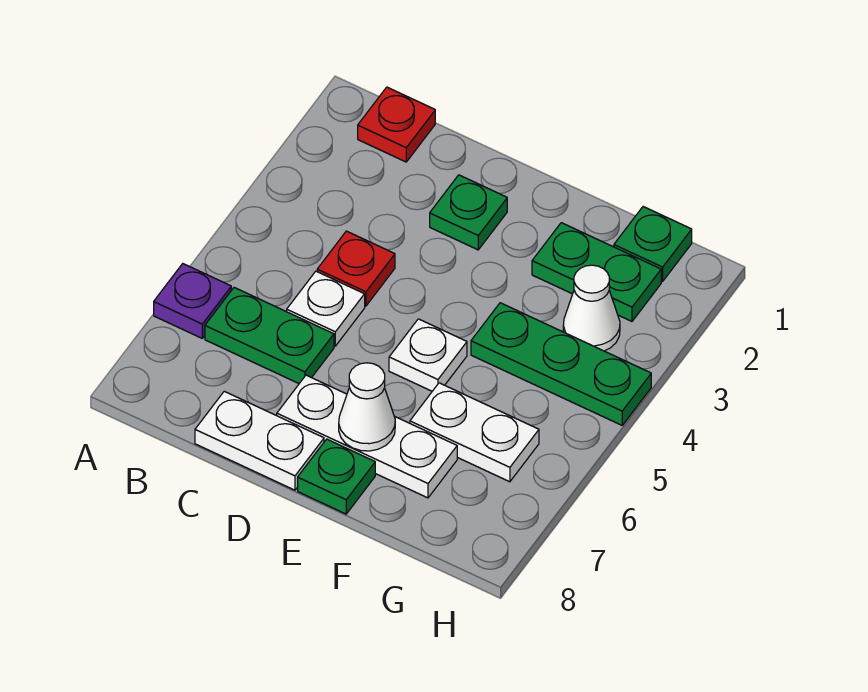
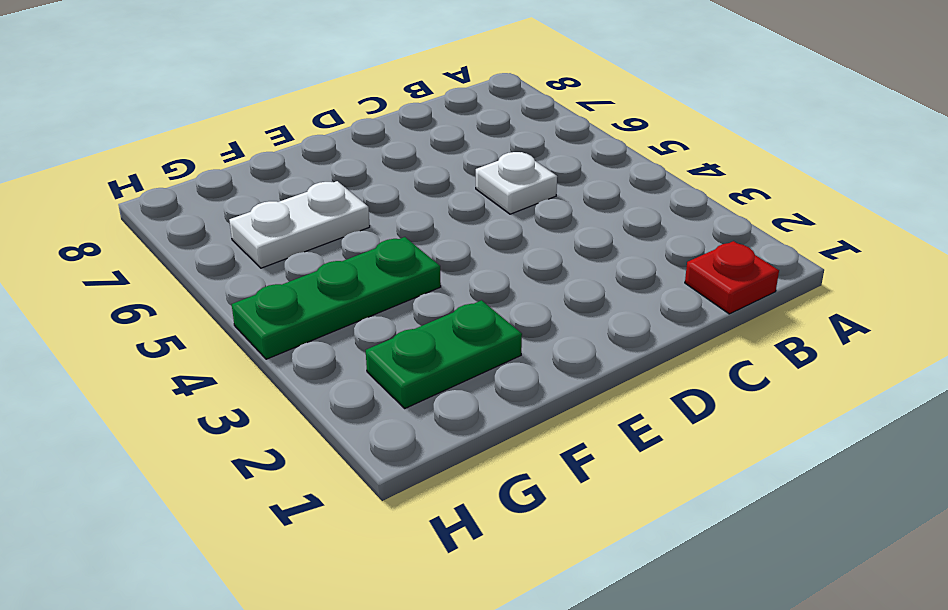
none -> purple plate A6 level 1
none -> green plate B6:C6 level 1
none -> red plate C4 level 1

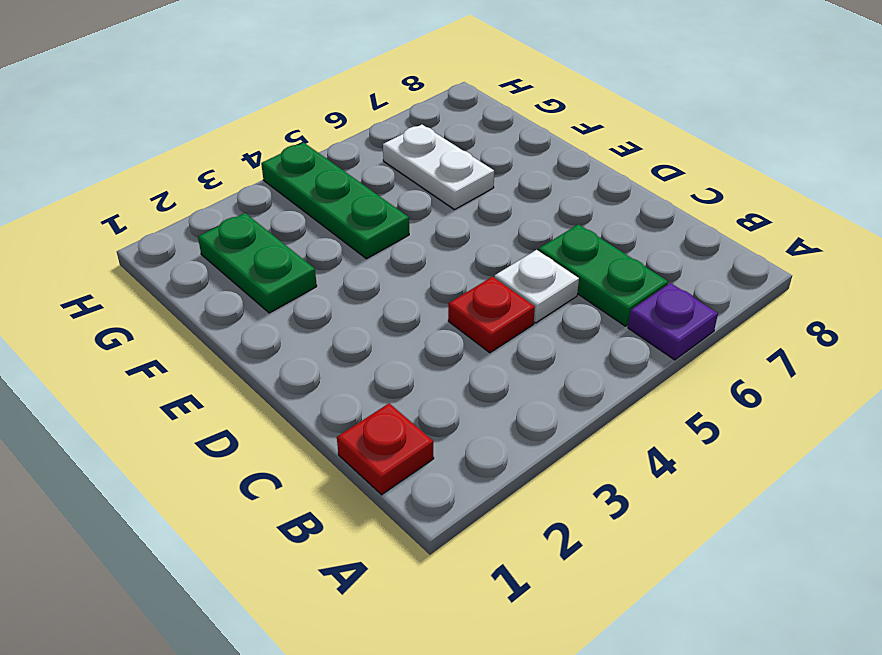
none -> white plate C8:D8 level 1
none -> green plate D2 level 1
none -> white plate D7:F7 level 1

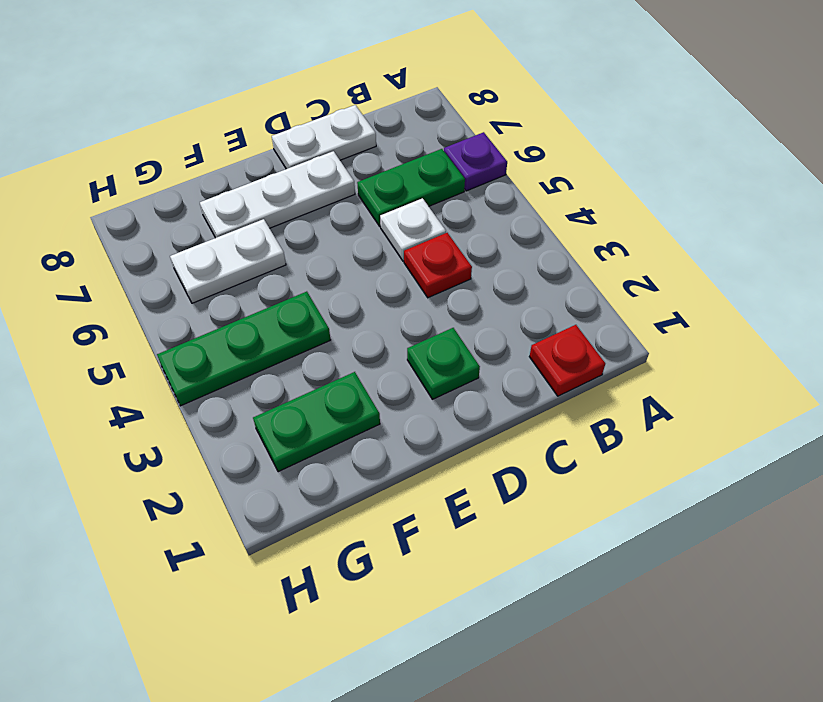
none -> white plate E5 level 1
none -> green plate E8 level 1
none -> green plate G1 level 1

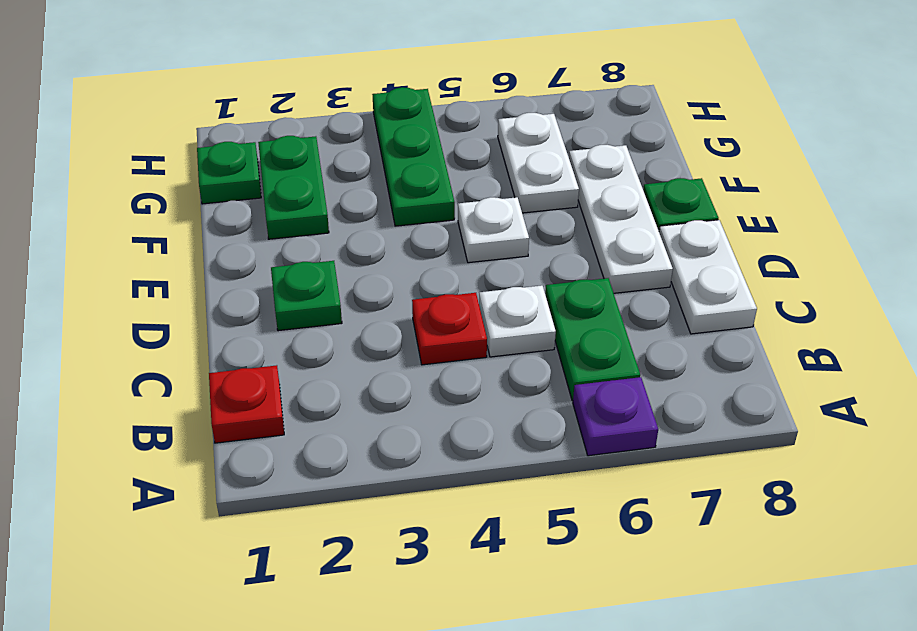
none -> white cone G3 level 1
none -> white cone E7 level 2

